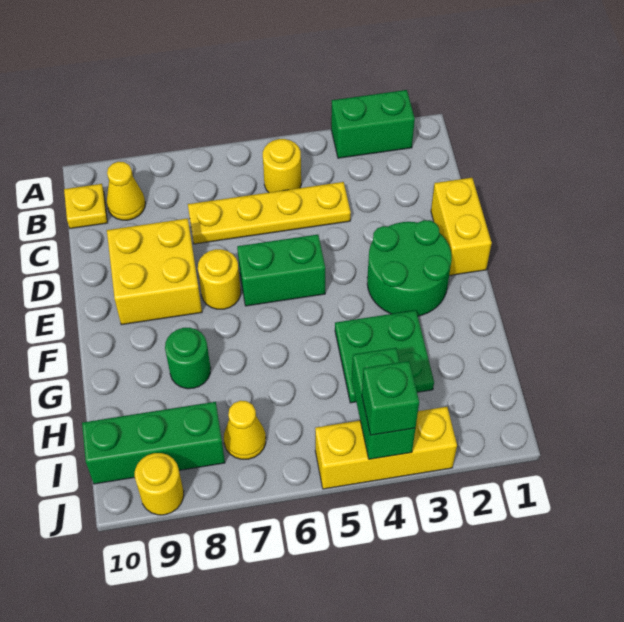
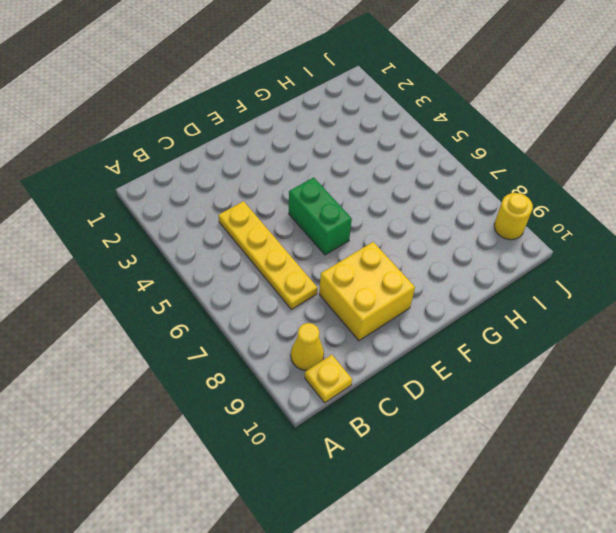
none -> green brick A2:A3 level 1
none -> yellow round brick B5 level 1
none -> yellow brick D1:E1 level 1

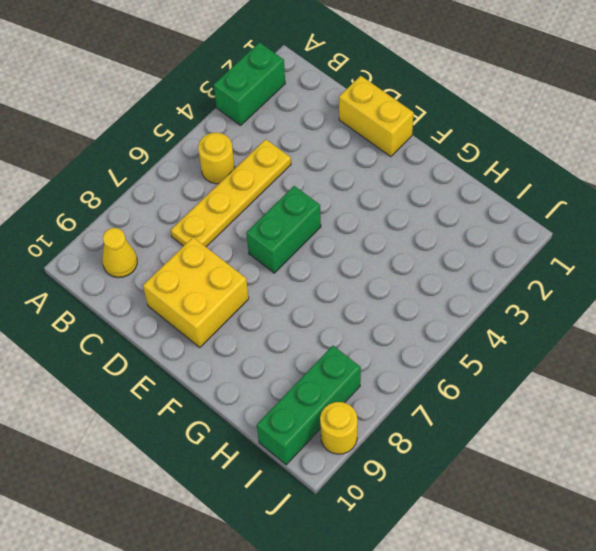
none -> yellow plate B10 level 1
none -> green round brick E2:F3 level 1
none -> yellow round brick E7 level 1

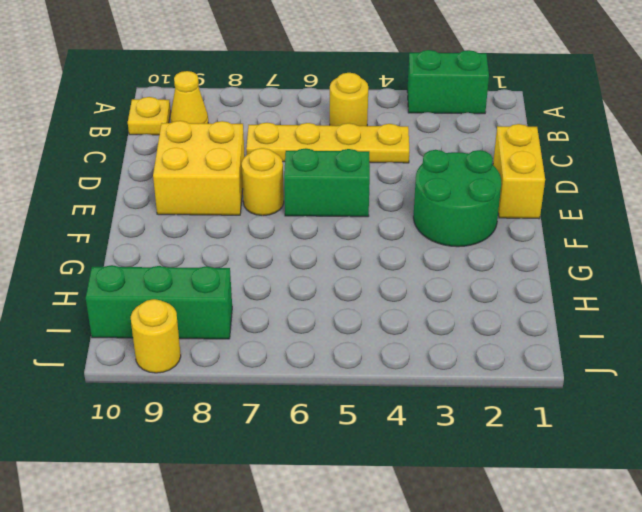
none -> green plate G3:H4 level 1
none -> green round brick G8 level 1
none -> yellow cone I7 level 1

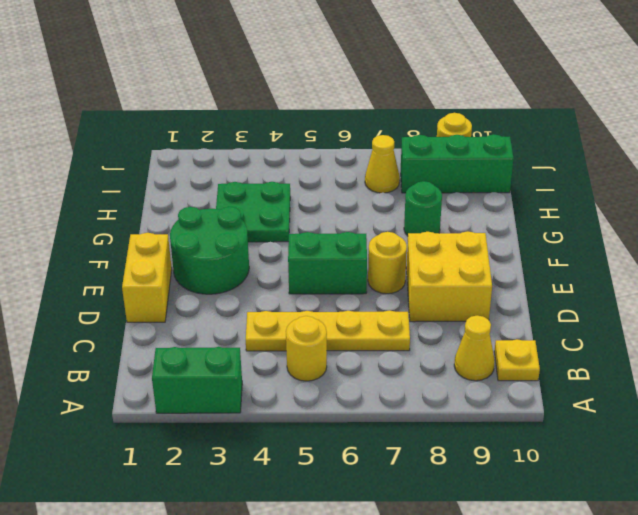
none -> yellow brick J3:J5 level 1
none -> green brick I4:J4 level 2
none -> green brick J4 level 3

